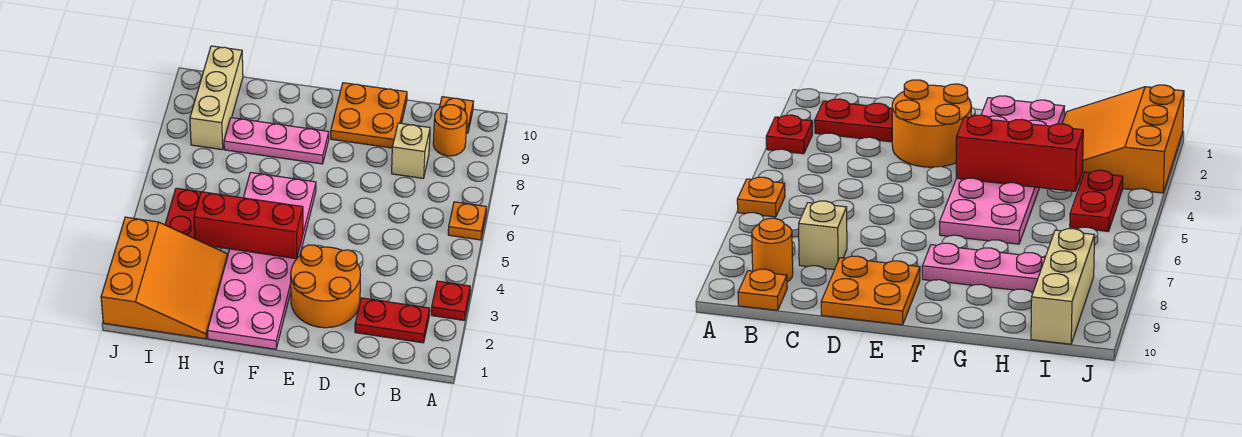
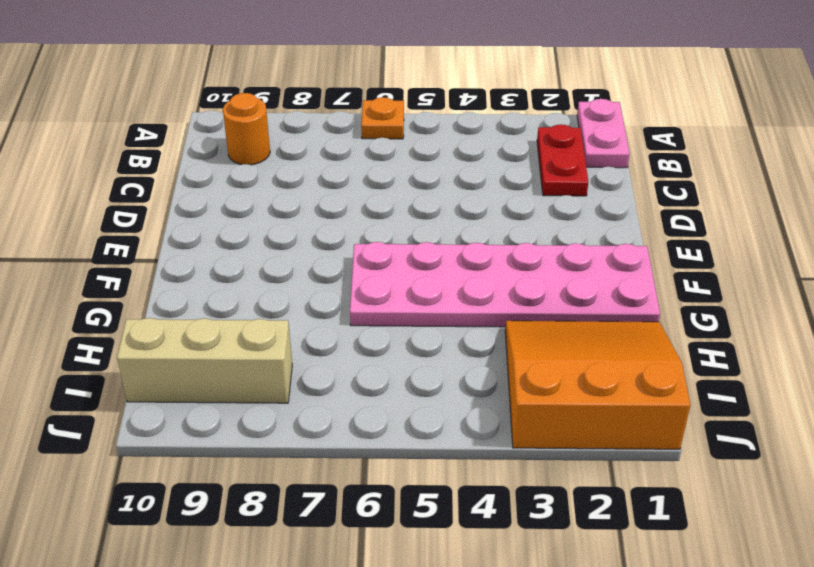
pink plate A1:B1 level 1 -> none
none -> red plate A3 level 1
none -> orange plate B10 level 1
none -> tan brick C8 level 1

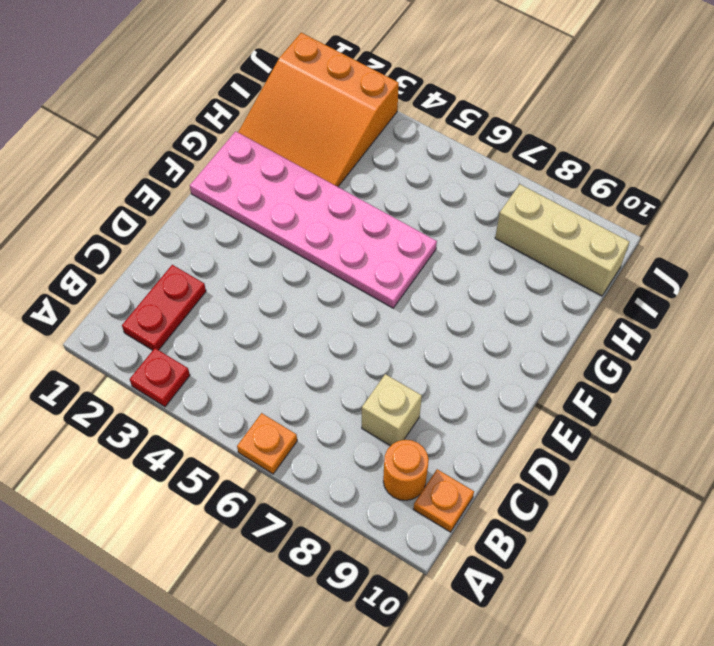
none -> orange round brick D2:E3 level 1
none -> orange plate D9:E10 level 1
none -> pink plate F8:H8 level 1

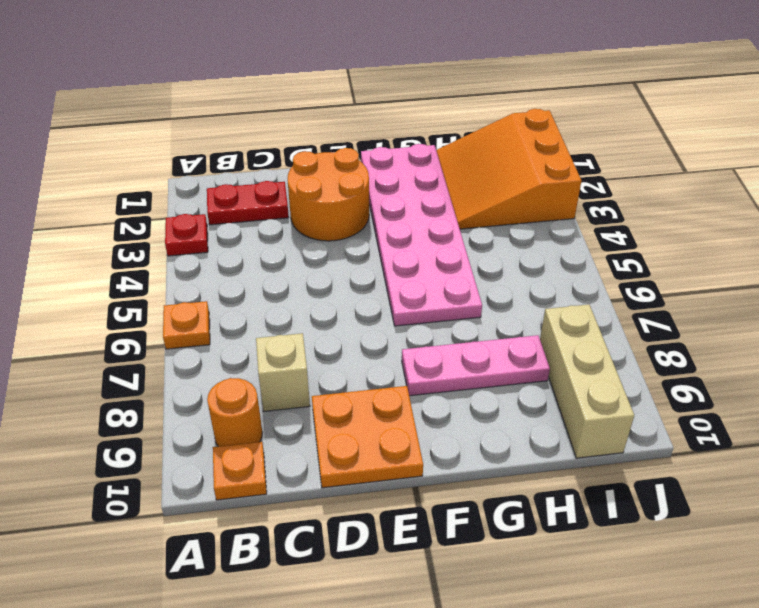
none -> red plate I4:I5 level 1
none -> red brick F4:H4 level 2

